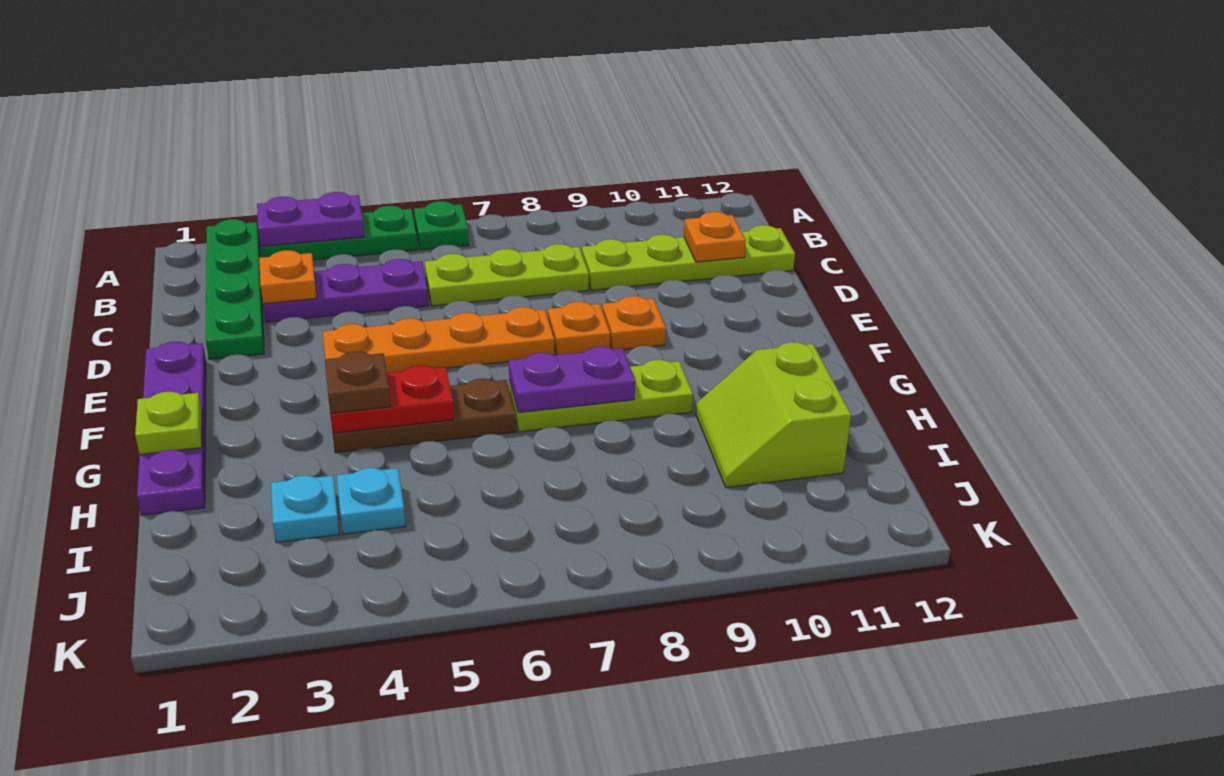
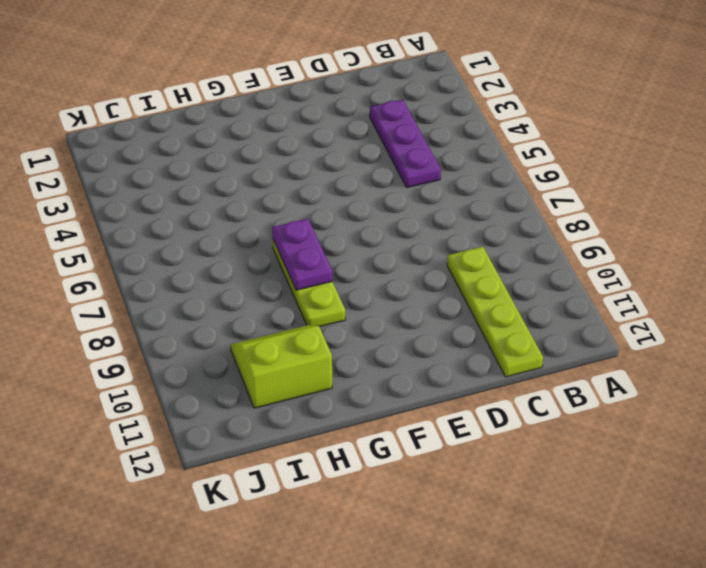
none -> green plate A2:D2 level 1
none -> green plate A3:A5 level 1
none -> green plate A6 level 1

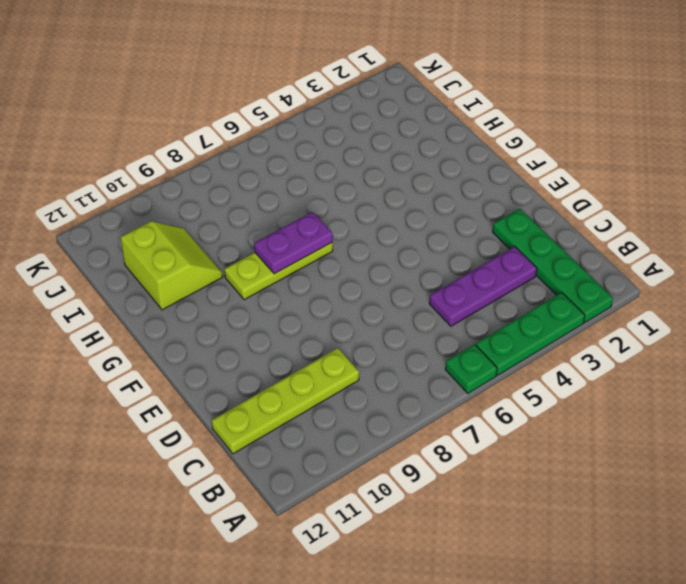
none -> lime plate C6:C8 level 1
none -> purple plate E1:H1 level 1
none -> orange plate E4:E7 level 1

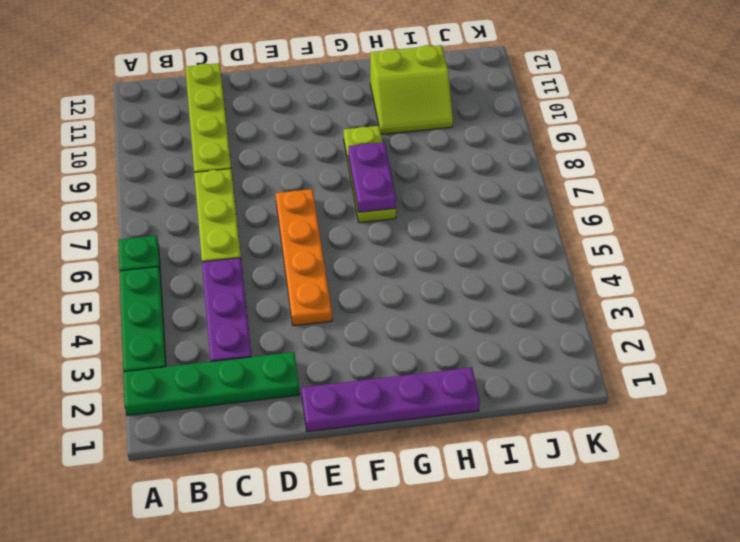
none -> orange plate E8 level 1
none -> orange plate E9 level 1
none -> brown plate G4:G6 level 1

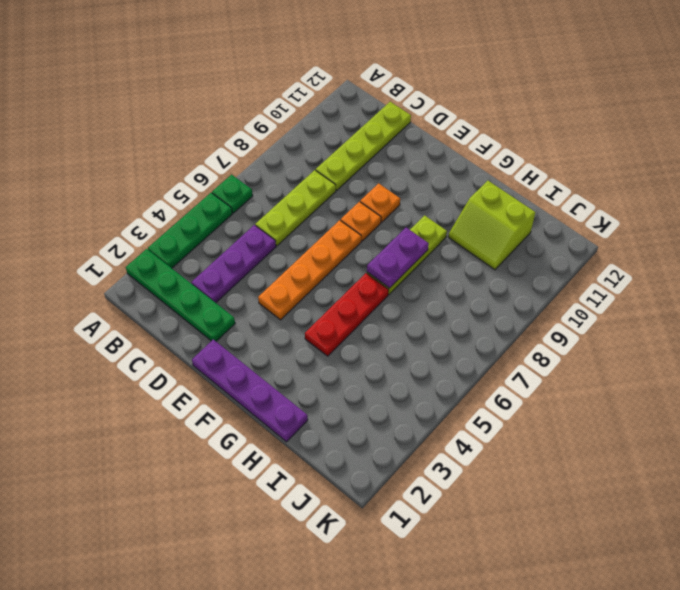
red plate G4:G6 level 1 -> brown plate G4:G6 level 1
none -> cyan plate I3 level 1
none -> cyan plate I4 level 1
none -> purple plate A3:A4 level 2

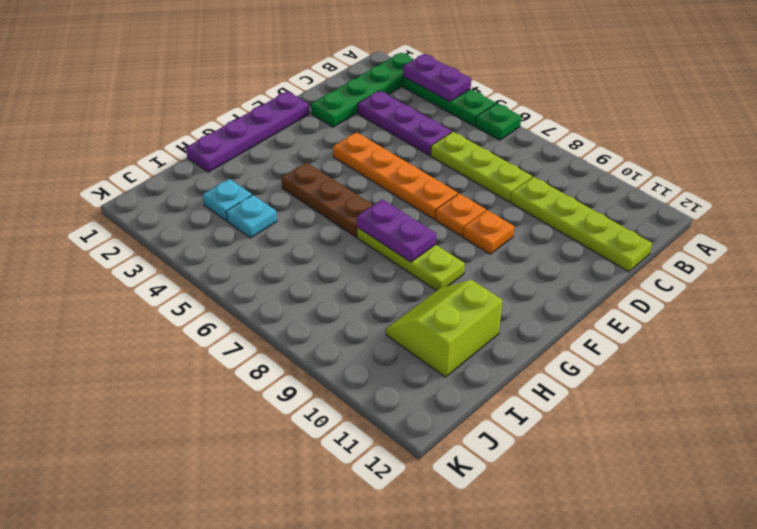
none -> orange plate C3 level 2
none -> orange plate C11 level 2
none -> lime plate G1 level 2

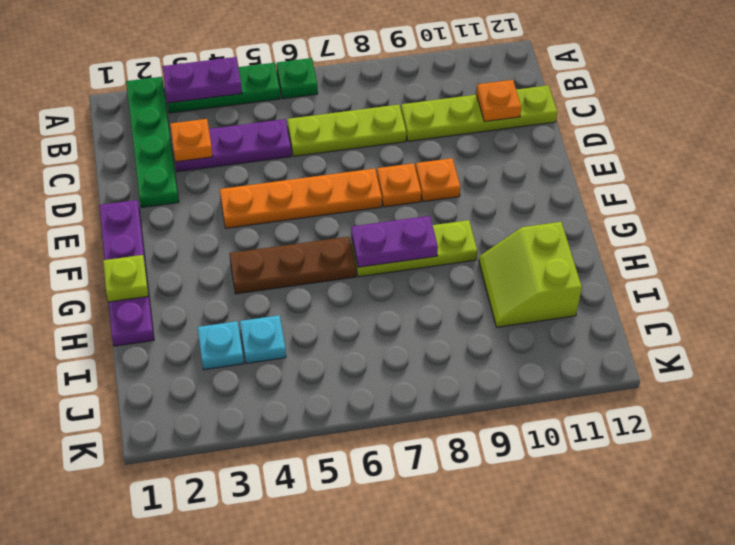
none -> red plate G4:G5 level 2
none -> brown plate G4 level 3

